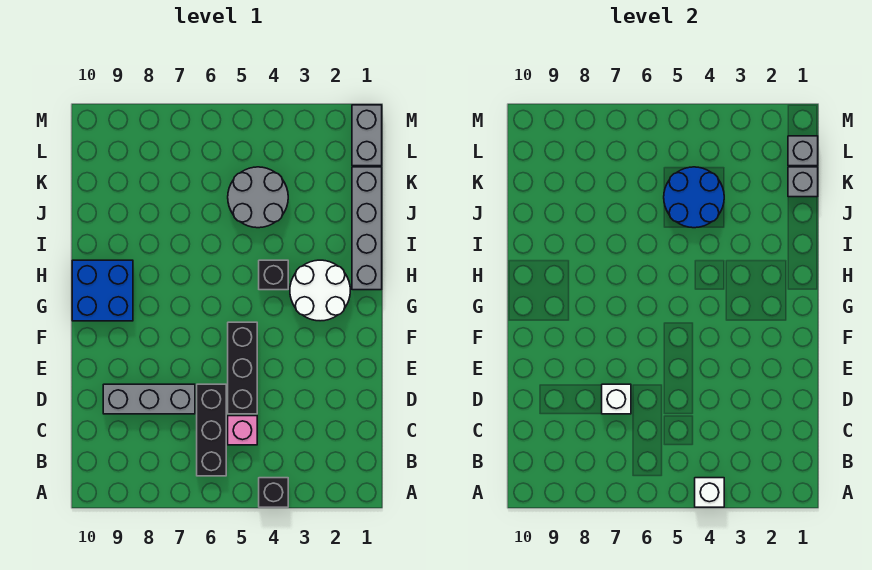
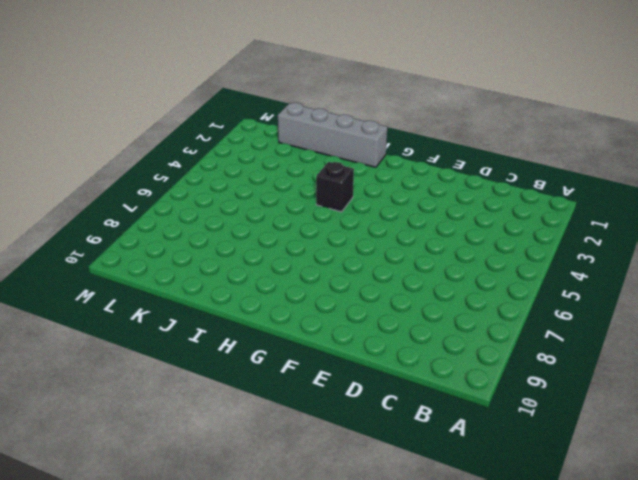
none -> black brick A4 level 1
none -> black brick B6:D6 level 1
none -> pink brick C5 level 1

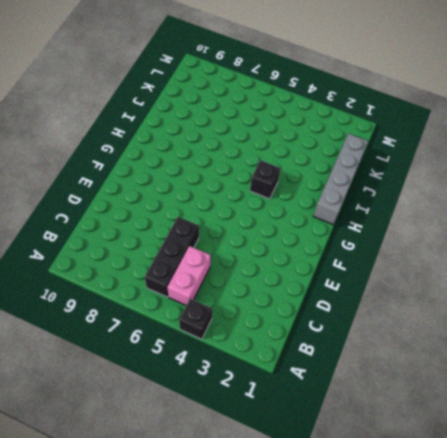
pink brick B5:C5 level 1 -> pink brick C5 level 1
none -> black brick D5:F5 level 1
none -> grey brick D7:D9 level 1
none -> white round brick G2:H3 level 1

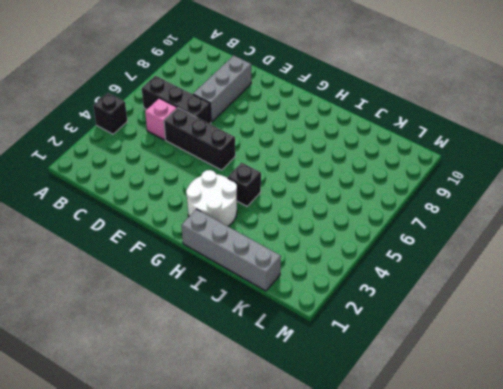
none -> blue brick G9:H10 level 1
none -> grey round brick J4:K5 level 1
none -> grey brick L1:M1 level 1

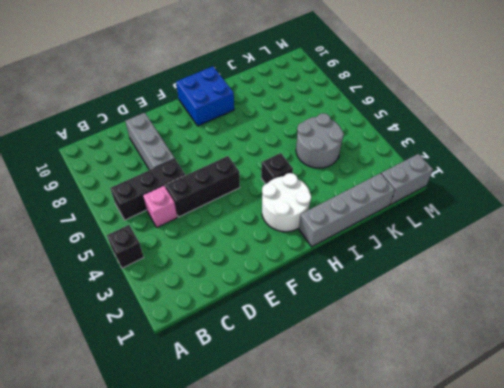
none -> white brick A4 level 2
none -> white brick D7 level 2
none -> blue round brick J4:K5 level 2

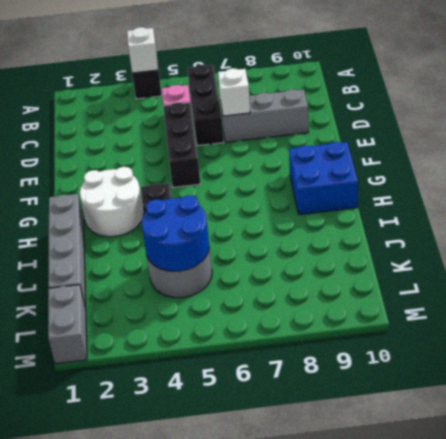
none -> grey brick K1 level 2
none -> grey brick L1 level 2

